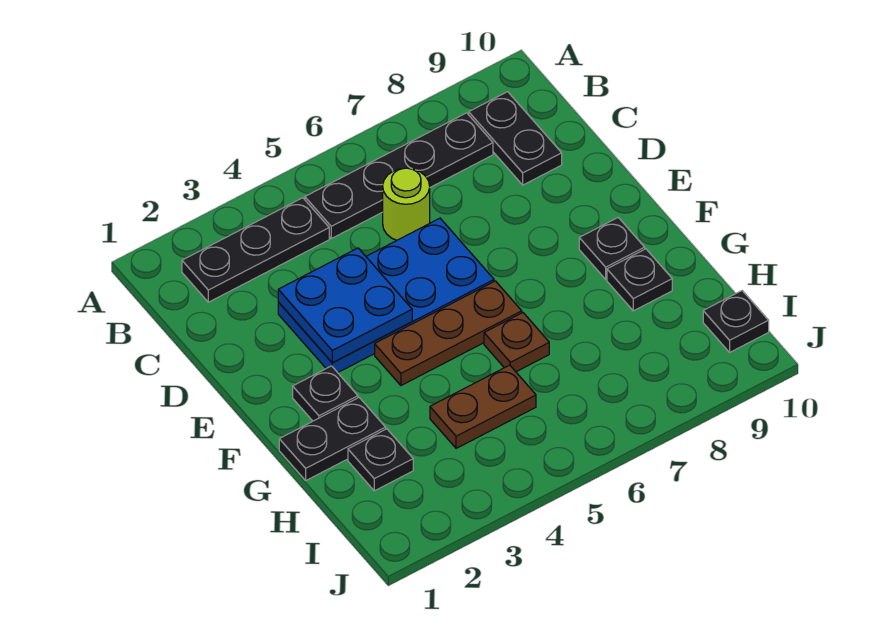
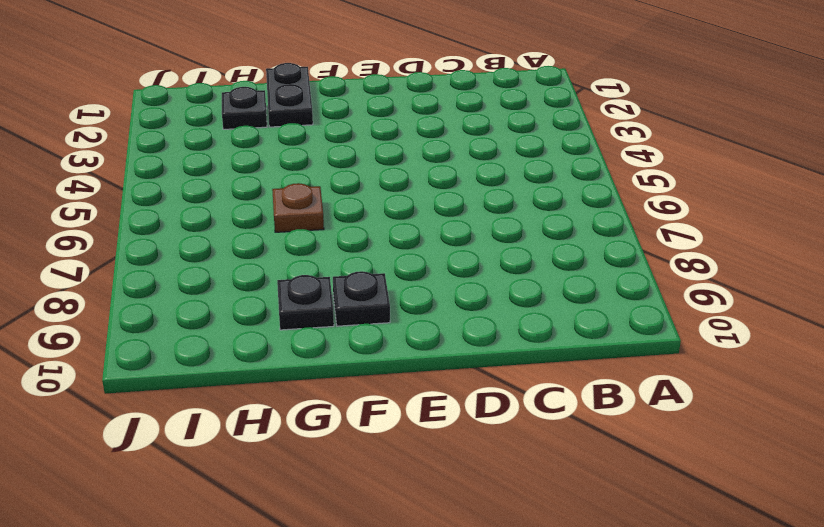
none -> black plate B2:B4 level 1
none -> black plate B5:B8 level 1
none -> black plate B9:C9 level 1

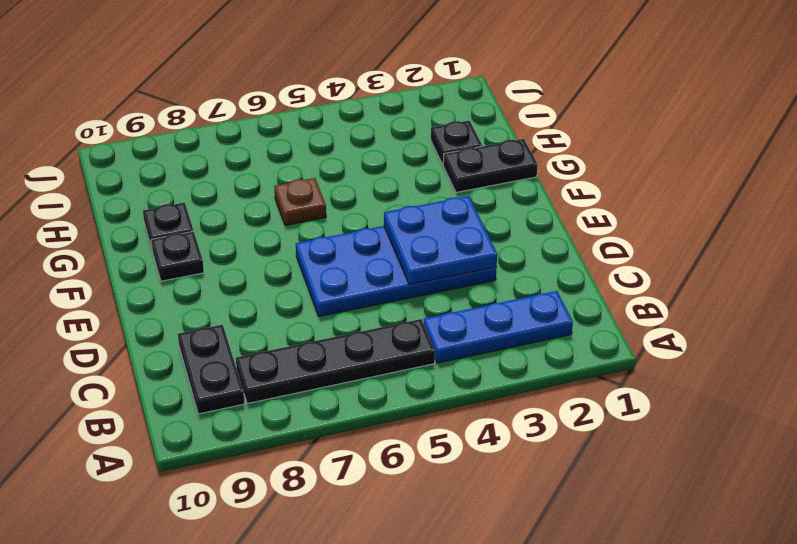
blue plate B2:B4 level 1 -> black plate B2:B4 level 1
none -> lime round brick C6 level 1
none -> black plate F2 level 1
none -> brown plate F4:F6 level 1

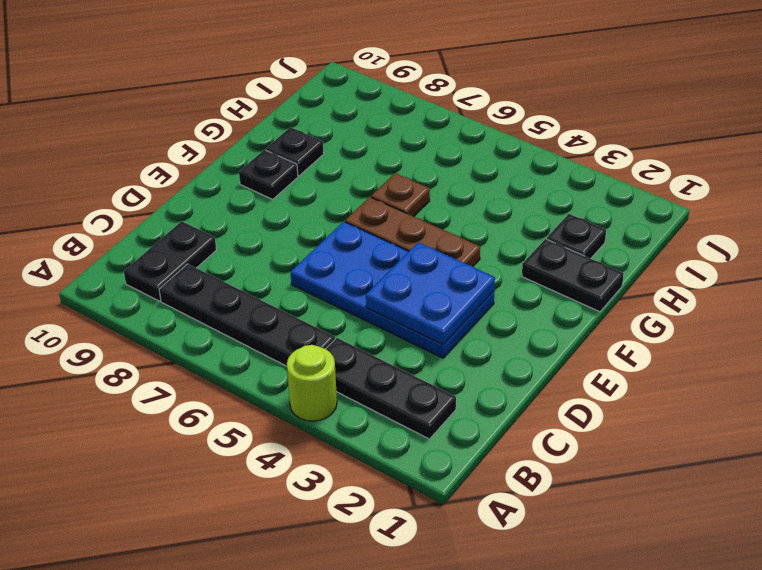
lime round brick A4 level 1 -> lime round brick C6 level 1
none -> black plate F2 level 1
none -> brown plate H4:H5 level 1
none -> black plate I10 level 1

